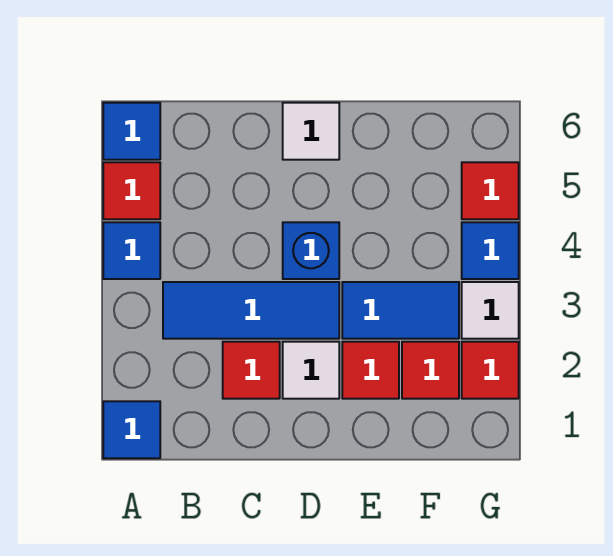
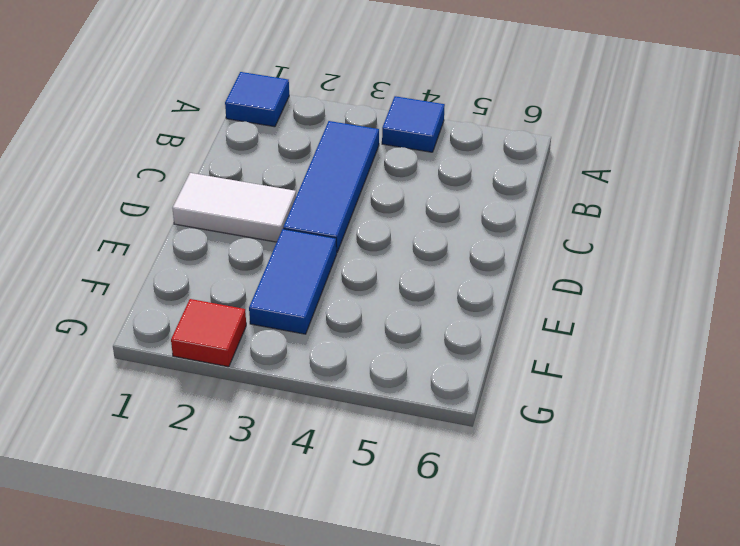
white tile D1:D2 level 1 -> white tile D2 level 1
none -> red tile A5 level 1
none -> blue tile A6 level 1
none -> red tile C2 level 1

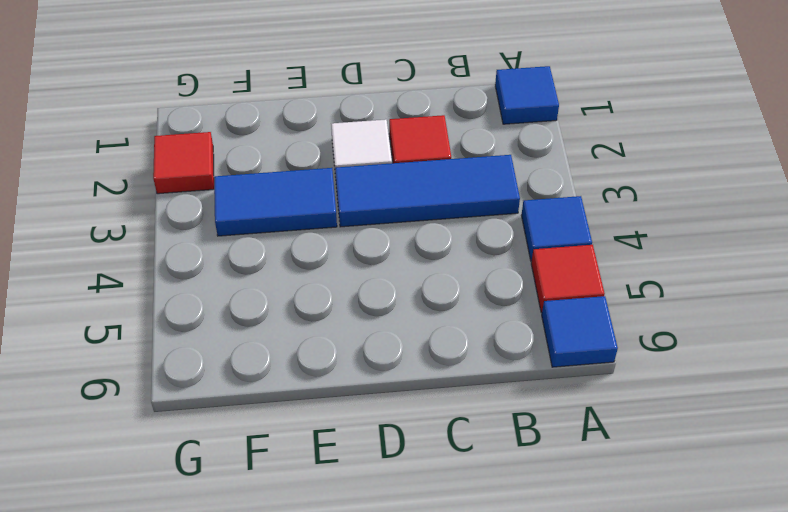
none -> blue brick D4 level 1
none -> white tile D6 level 1
none -> red tile E2 level 1

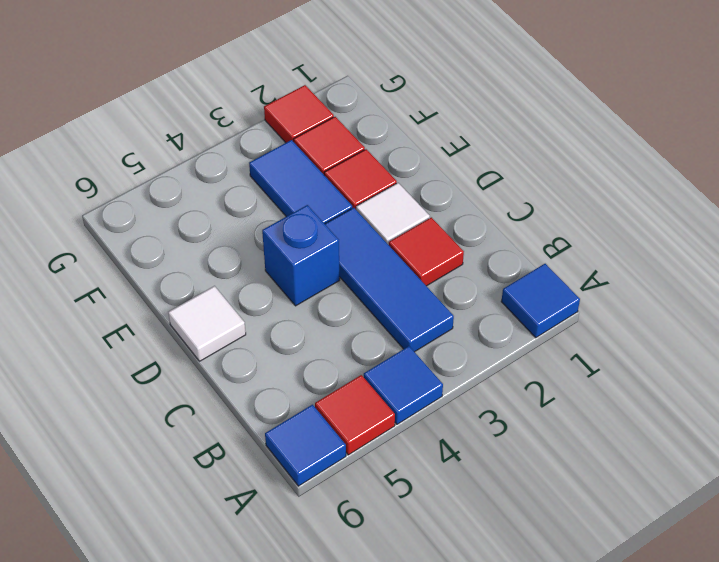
none -> white tile G3 level 1
none -> blue tile G4 level 1
none -> red tile G5 level 1

